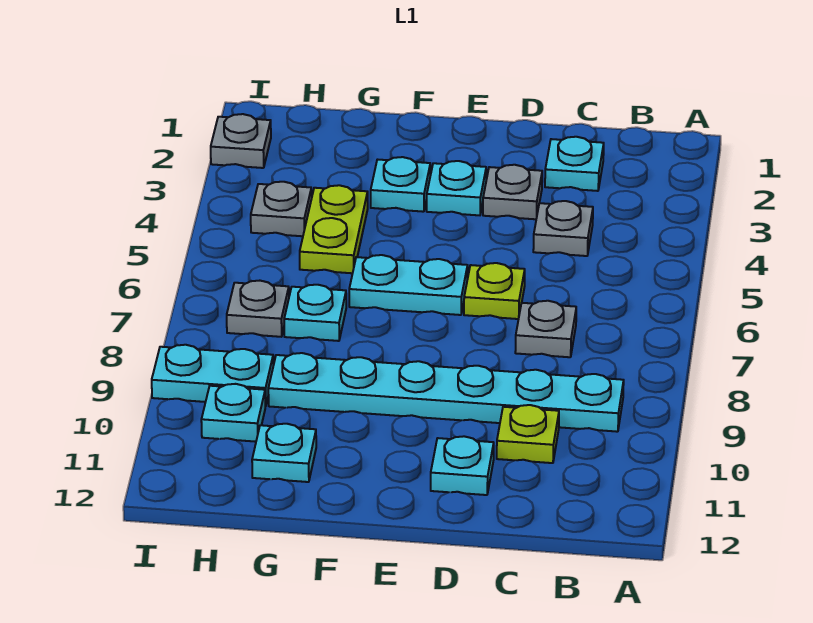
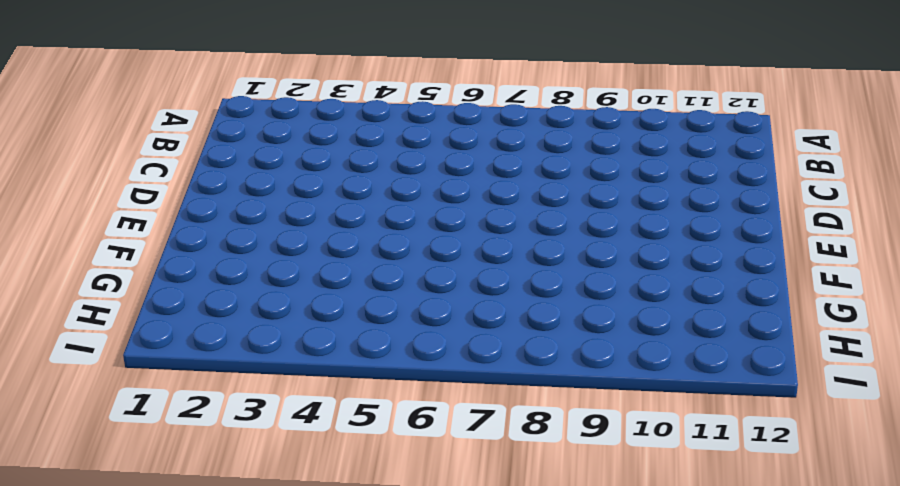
none -> cyan plate B9:G9 level 1
none -> cyan plate C2 level 1
none -> grey plate C4 level 1

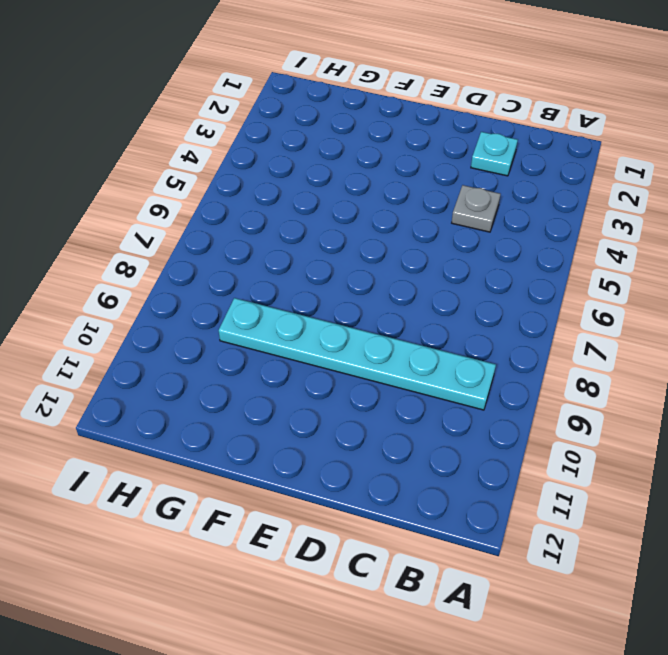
none -> grey plate C7 level 1
none -> lime plate C10 level 1
none -> grey plate D3 level 1

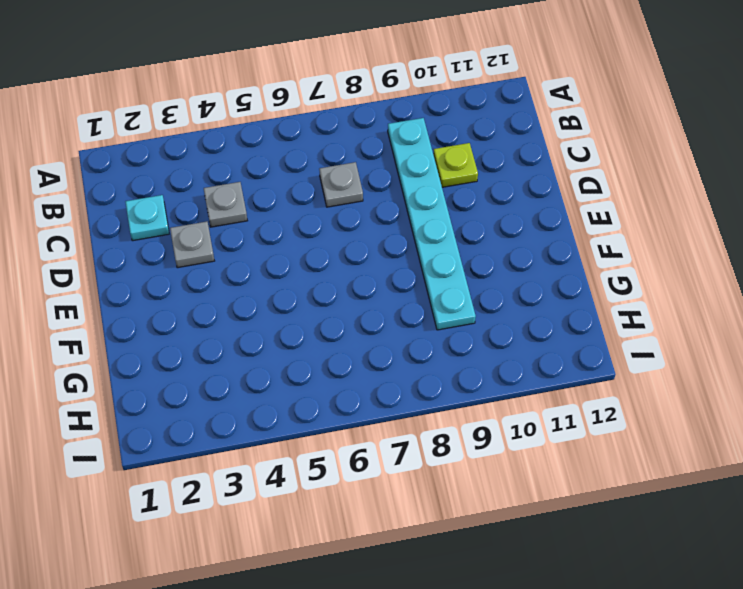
none -> lime plate D6 level 1
none -> cyan plate D11 level 1
none -> cyan plate E3 level 1

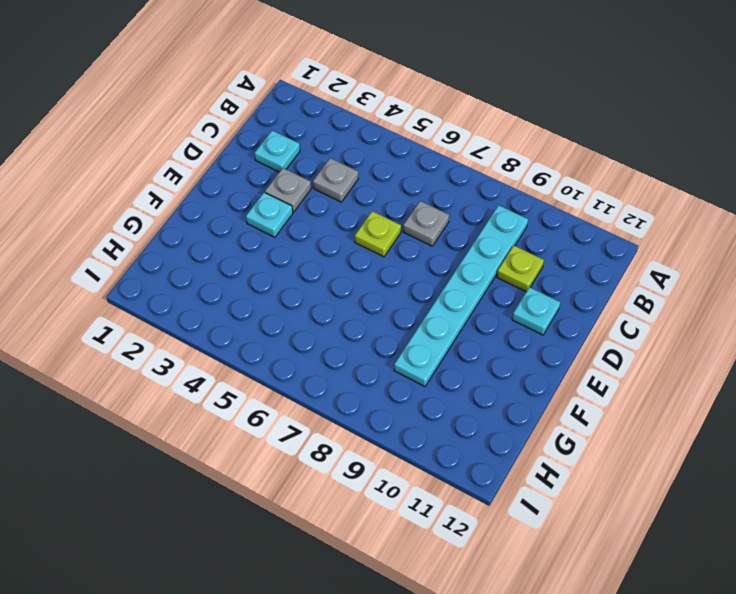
none -> cyan plate E6:F6 level 1
none -> cyan plate F3 level 1
none -> lime plate G4:G5 level 1

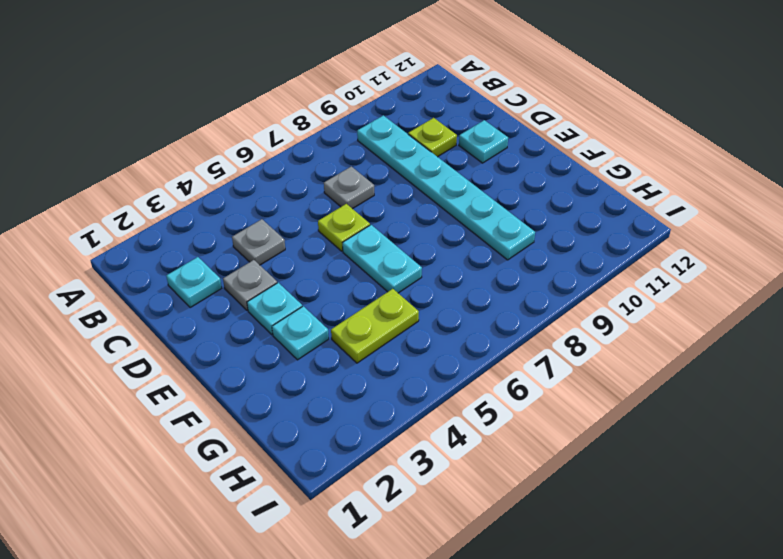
none -> cyan plate G7 level 1
none -> cyan plate G11 level 1
none -> grey plate H4 level 1

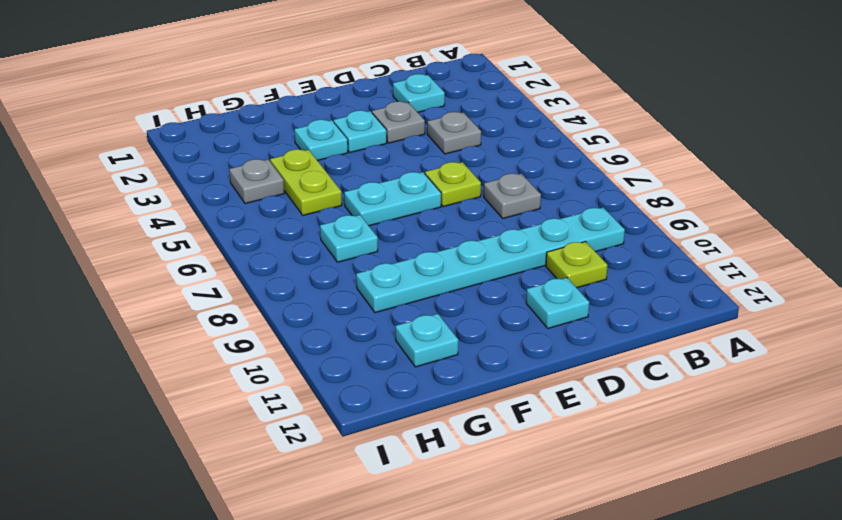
none -> grey plate H7 level 1
none -> cyan plate H9:I9 level 1
none -> cyan plate H10 level 1

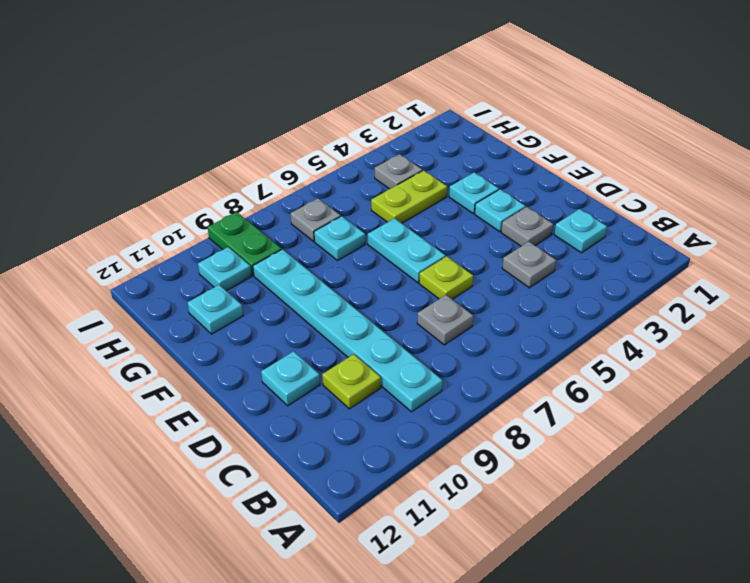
green plate H9:I9 level 1 -> cyan plate H9:I9 level 1
none -> grey plate I2 level 1

